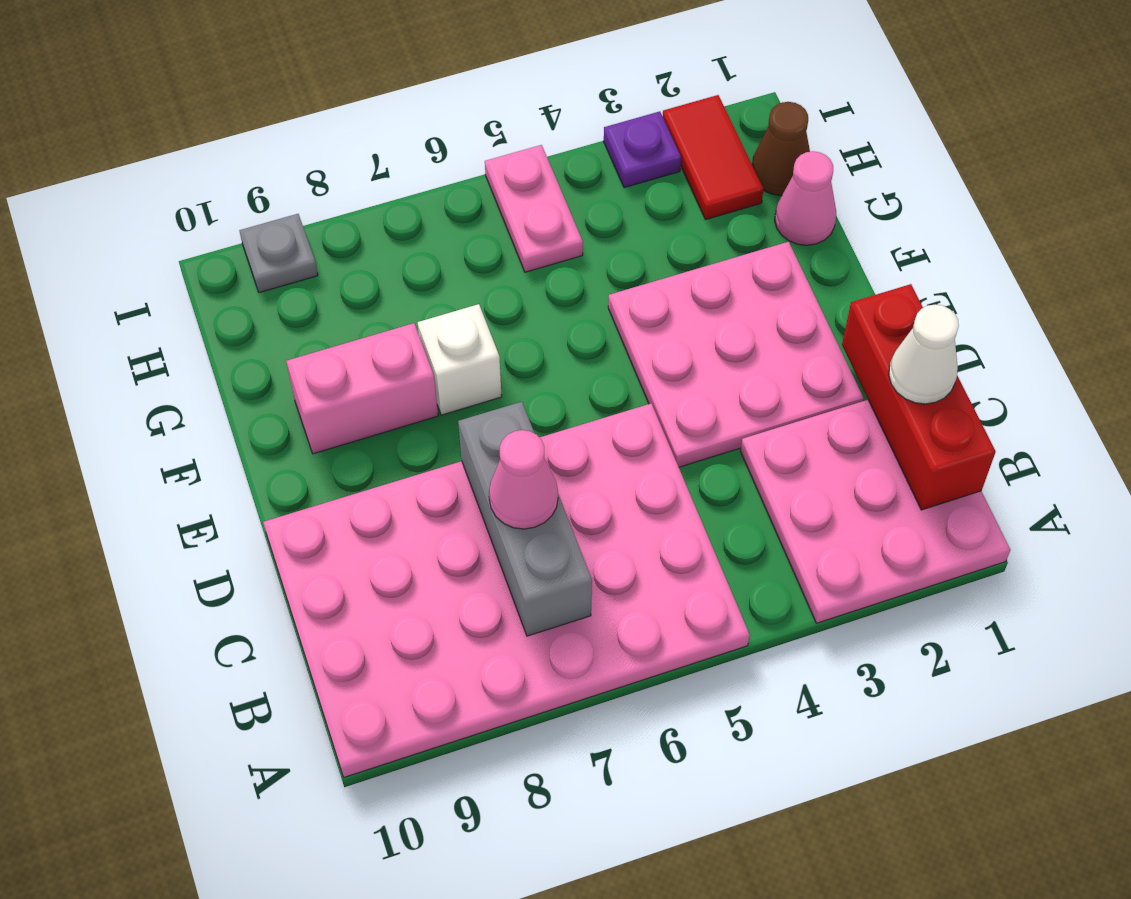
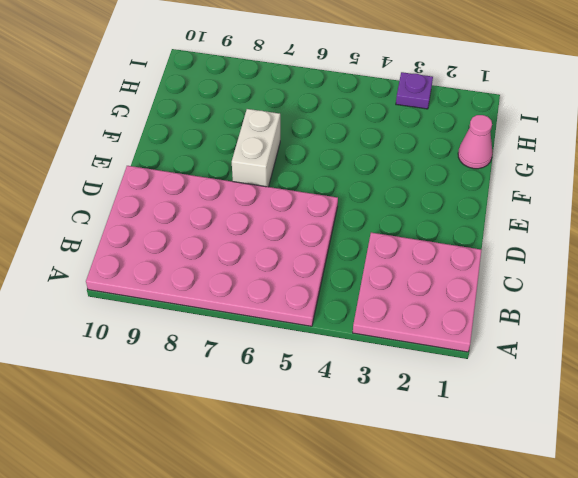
white brick E7:F7 level 1 -> white brick F7 level 1
none -> pink plate D2:F4 level 1
none -> pink brick F8:F9 level 1
none -> brown cone H1 level 1

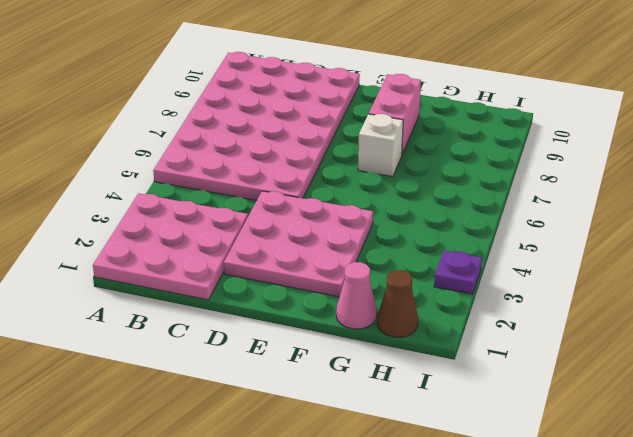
none -> red tile H2:I2 level 1
none -> pink plate H5:I5 level 1
none -> grey plate I9 level 1

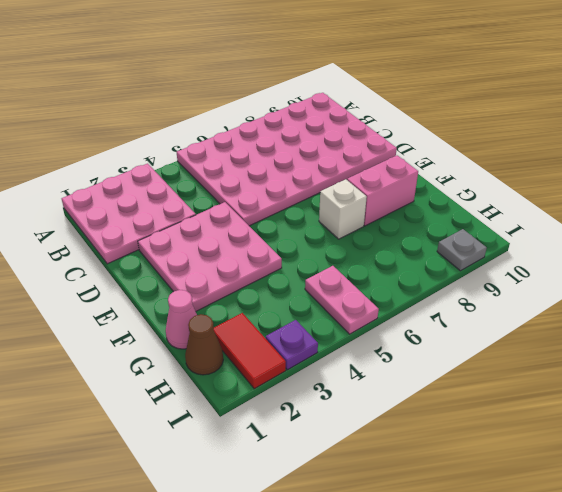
none -> red brick B1:D1 level 2
none -> grey brick B7:D7 level 2
none -> white cone C1 level 3

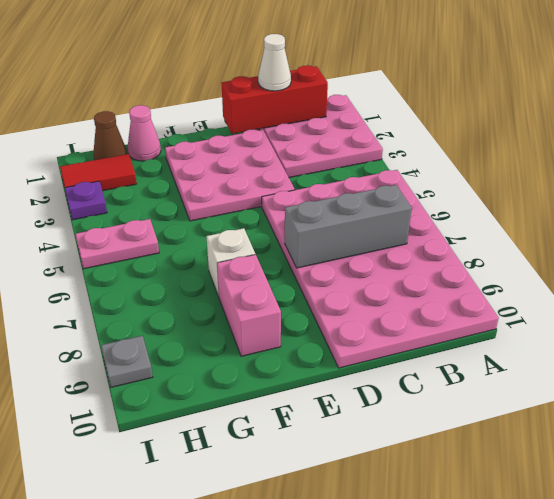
none -> pink cone C7 level 3

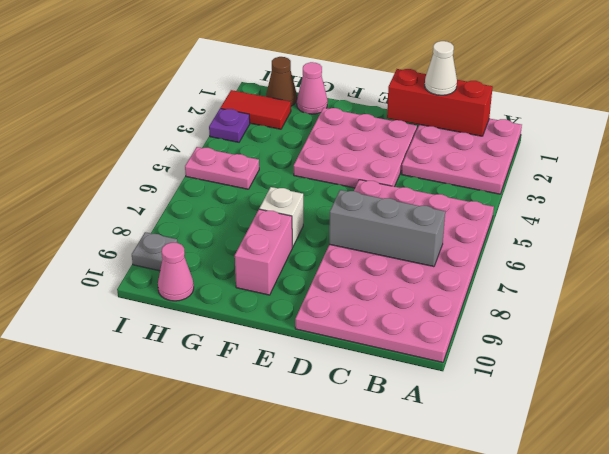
pink cone H10 level 1 -> pink cone C7 level 3

